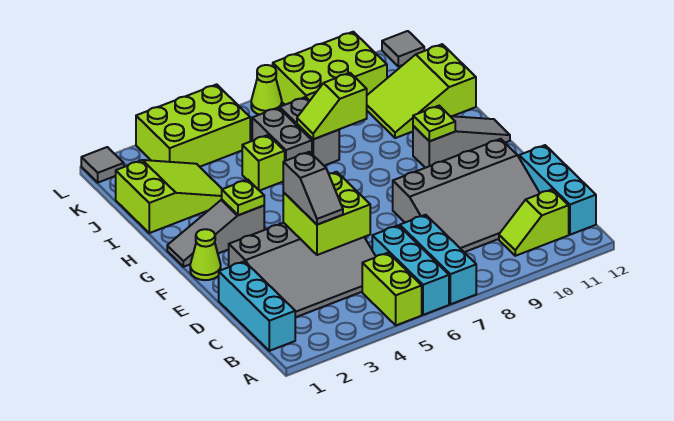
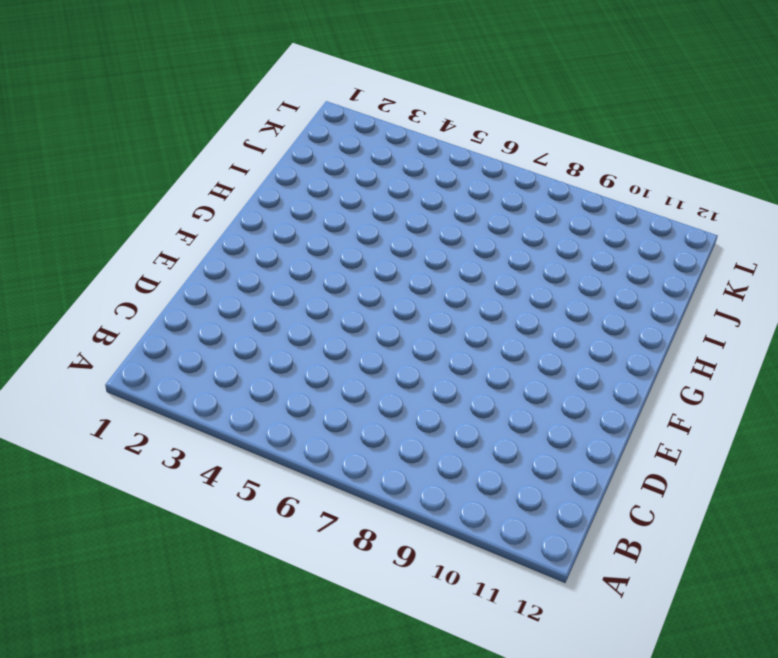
none -> lime brick A5:B5 level 1
none -> cyan brick A6:C6 level 1
none -> cyan brick A7:C7 level 1

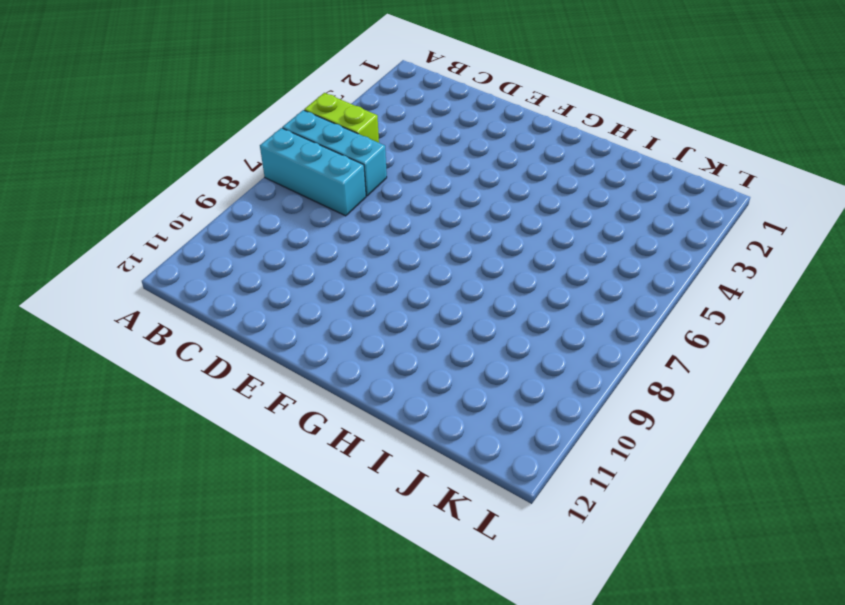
none -> cyan brick B1:D1 level 1
none -> lime slope B10:B11 level 1 top 11
none -> cyan brick B12:D12 level 1

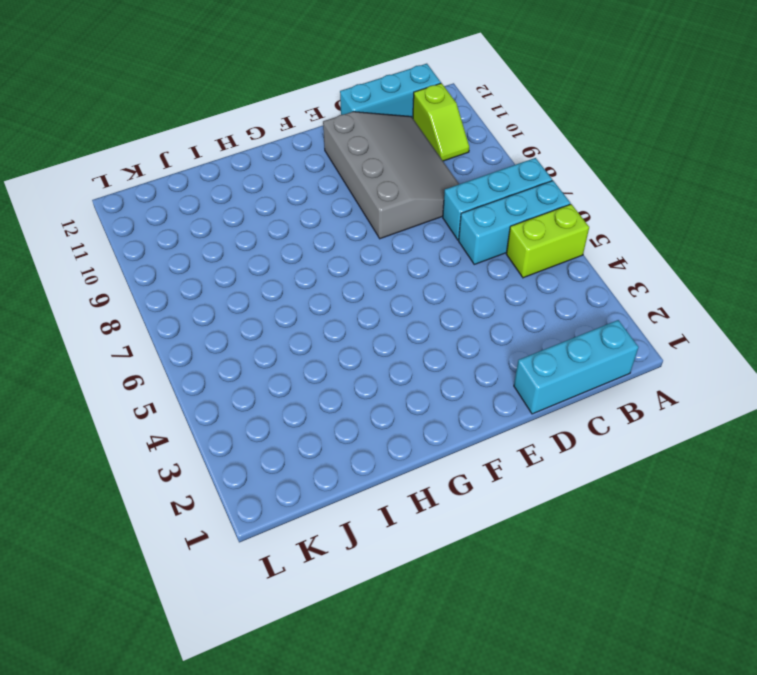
none -> grey slope C2:E5 level 1 top E
none -> lime cone F1 level 1
none -> grey slope G1:G3 level 1 top 3

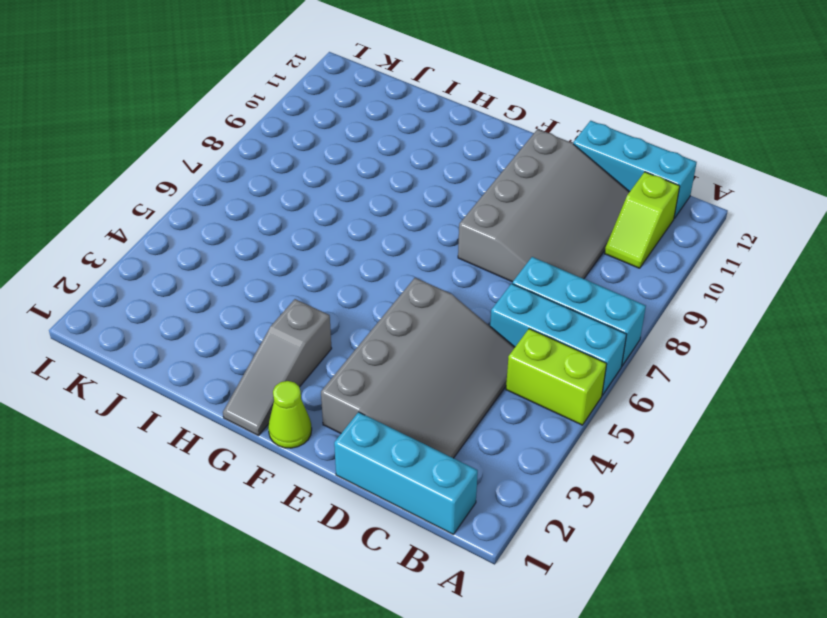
none -> grey slope G10:G12 level 1 top 10
none -> lime slope I1:J3 level 1 top 1
none -> lime brick I5 level 1

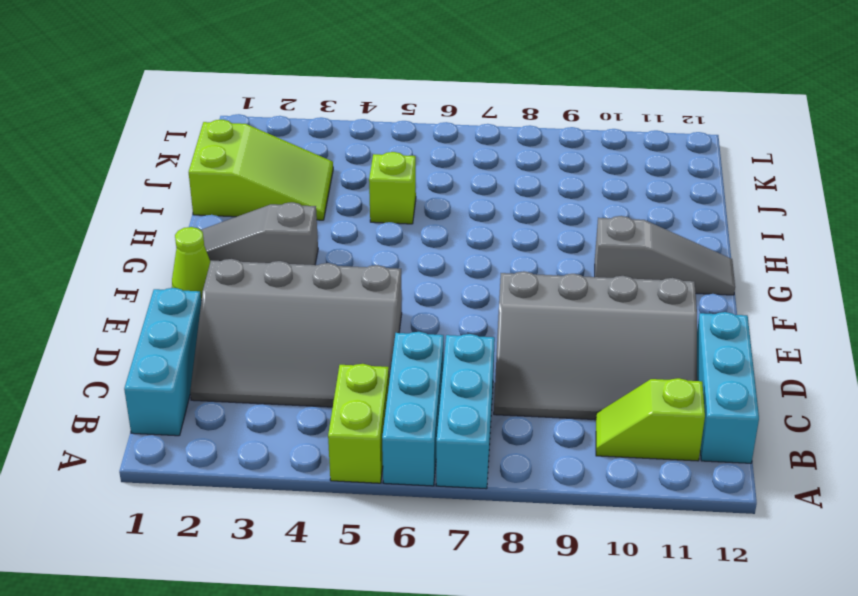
none -> grey brick I6:J6 level 1
none -> grey brick I7:J7 level 1
none -> lime slope I10:J12 level 1 top 12

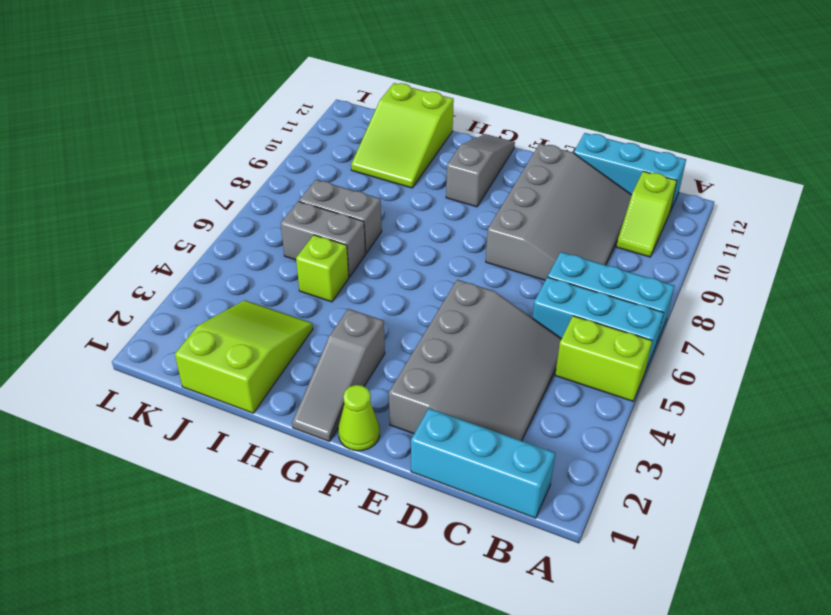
none -> lime brick K3:L5 level 1
none -> lime brick K8:L10 level 1
none -> grey tile L1 level 1

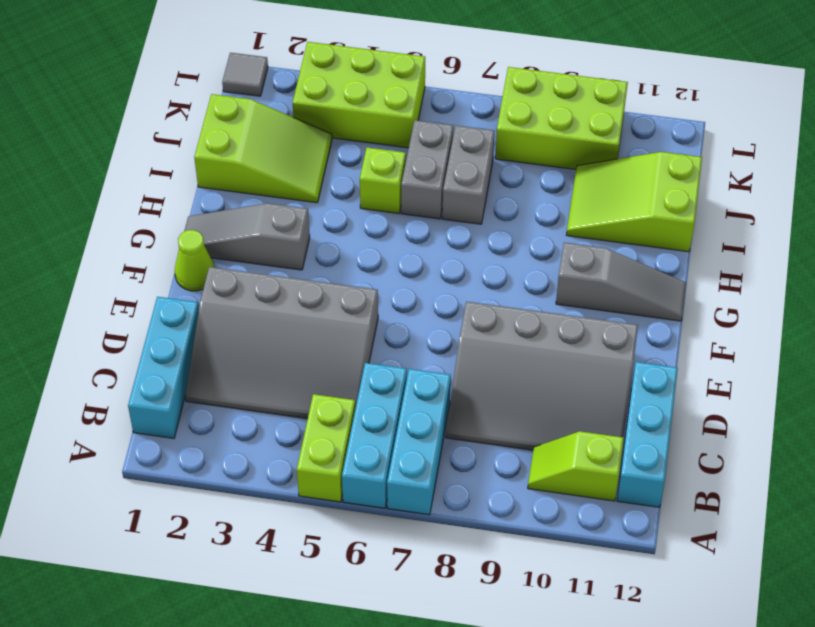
none -> lime cone L7 level 1
none -> grey tile L12 level 1
none -> lime brick D4:E5 level 2

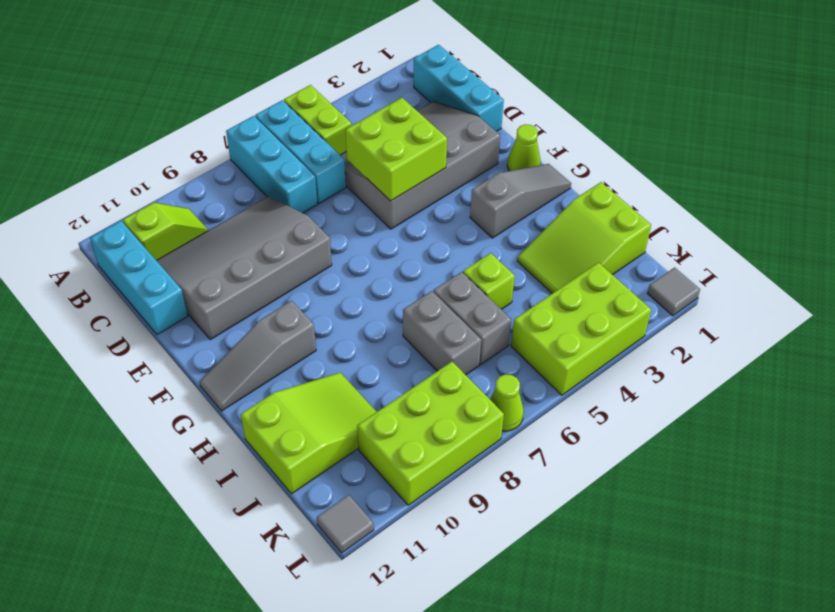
none -> lime plate G3 level 2
none -> lime plate G10 level 2
none -> lime slope I7:I8 level 2 top 8

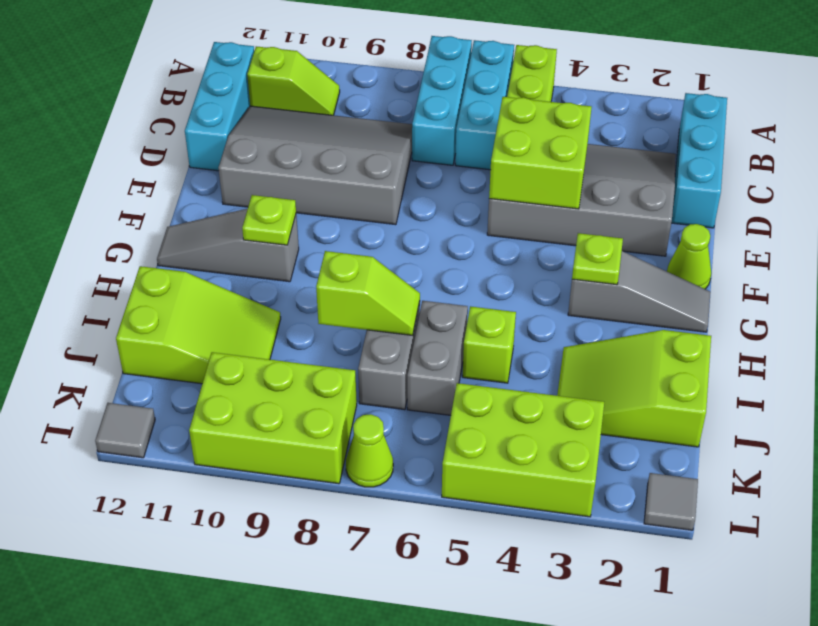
none -> grey slope D4:E4 level 3 top E

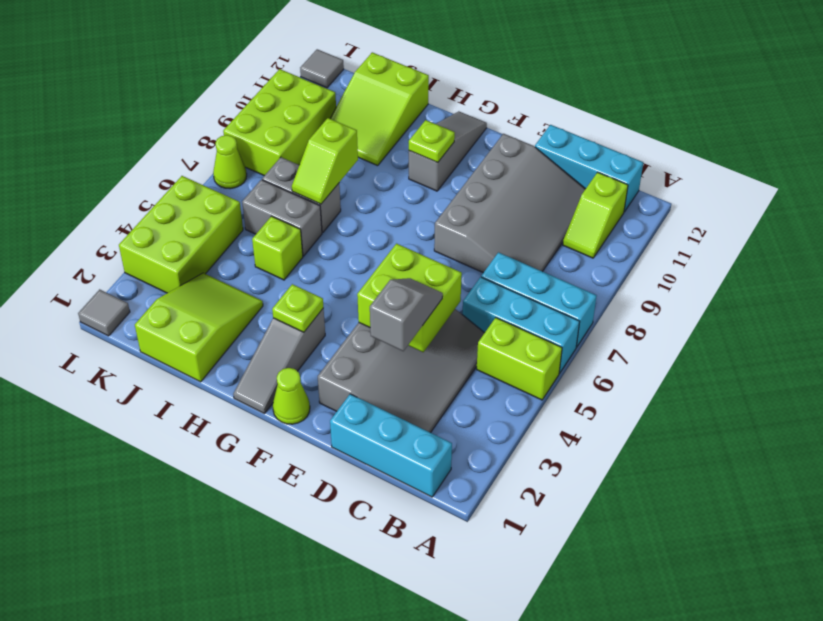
grey slope D3:D4 level 3 top 3 -> grey slope D4:E4 level 3 top E

